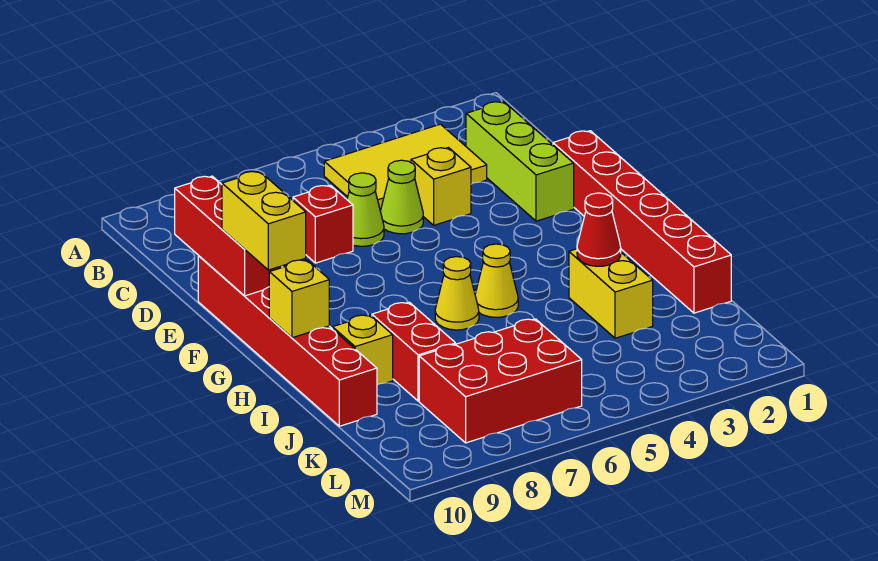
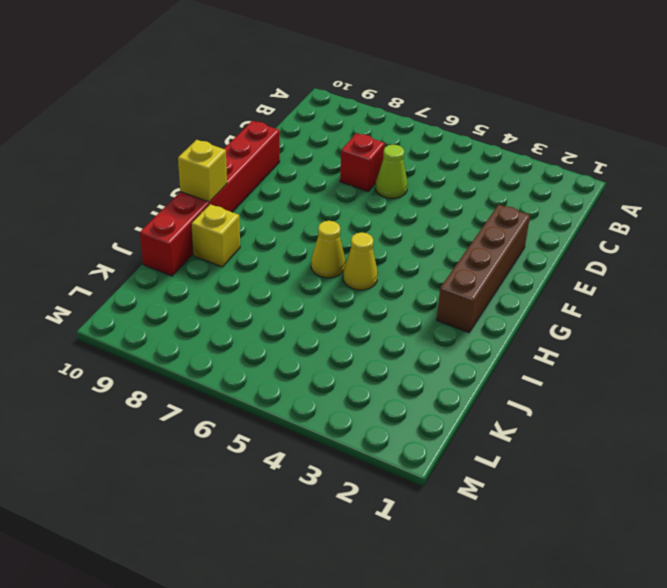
brown brick E2:H2 level 1 -> lime brick C2:E2 level 1
none -> yellow tile B3:C5 level 1
none -> yellow brick D4 level 1
none -> lime cone D5 level 1

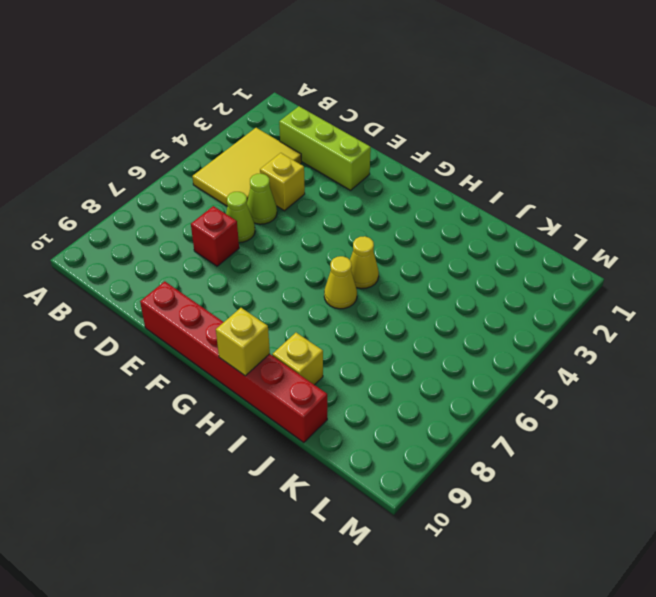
none -> red brick E1:J1 level 1
none -> yellow brick I3:J3 level 1
none -> red brick I8:J8 level 1

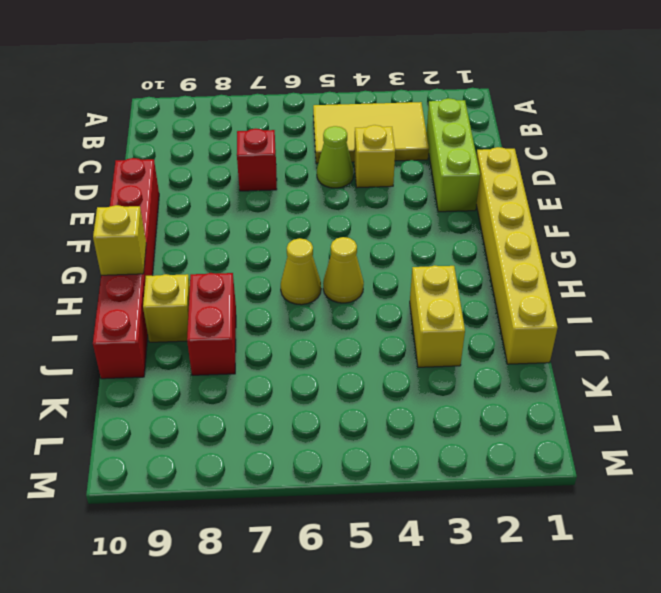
yellow brick E1:J1 level 1 -> red brick E1:J1 level 1
none -> lime cone D6 level 1
none -> red brick K6:L8 level 1
none -> red brick D10:F10 level 2

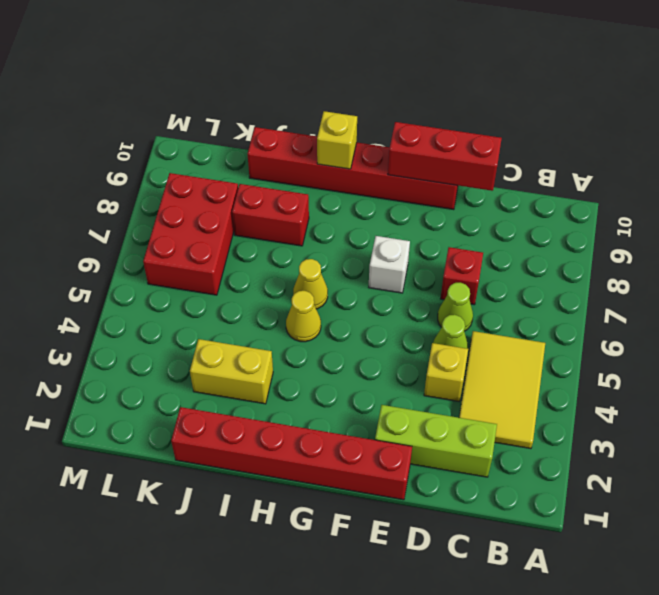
white brick F7 level 1 -> none
none -> yellow brick I9 level 1
none -> red cone I3 level 2
none -> yellow brick F10:G10 level 3

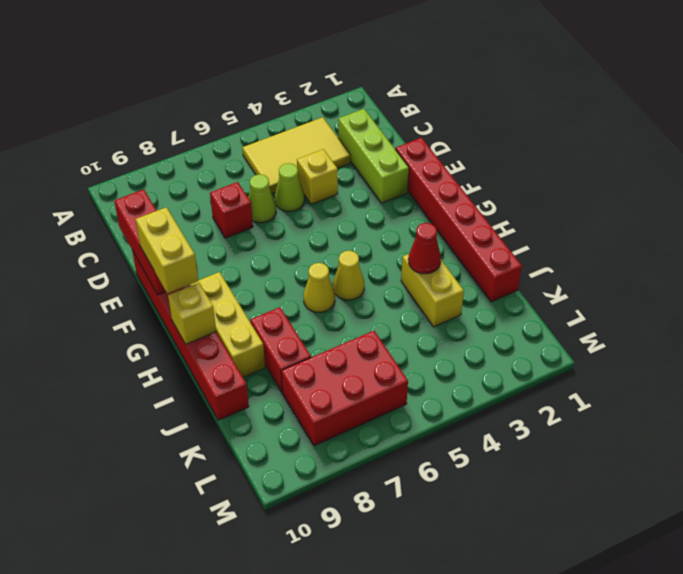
yellow brick G9:I9 level 1 -> yellow brick I9 level 1

